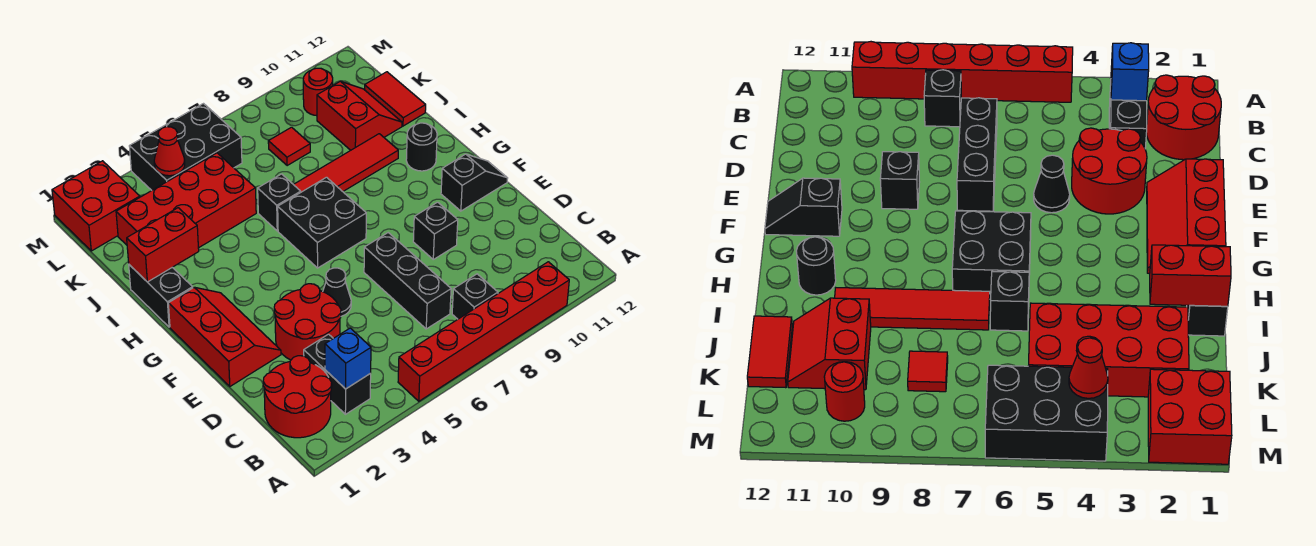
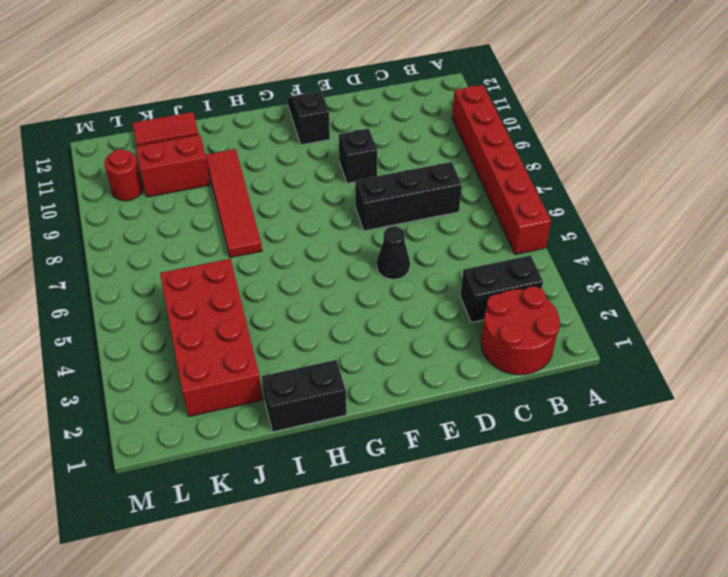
none -> black brick B8 level 1
none -> red round brick D3:E4 level 1
none -> red slope E1:G2 level 1 top 1

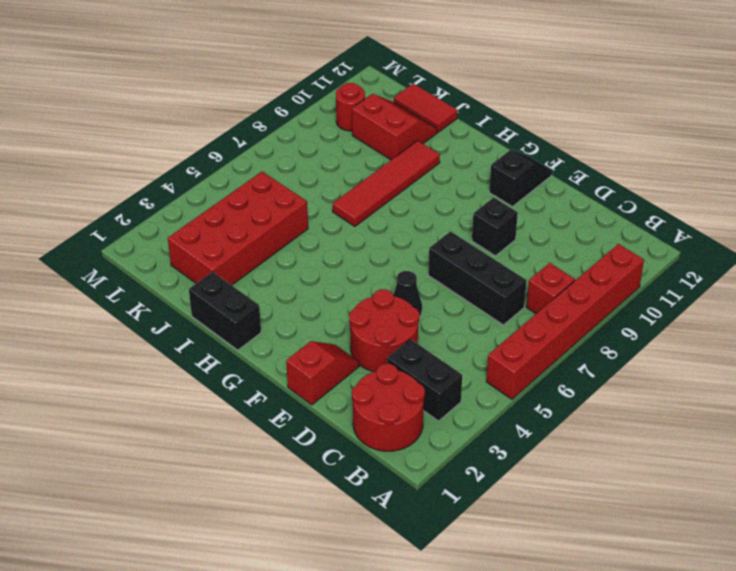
red brick B8 level 1 -> black brick B8 level 1
red slope E1:E2 level 1 top 1 -> red slope E1:G2 level 1 top 1
none -> black brick G6:H7 level 1
none -> black round brick H11 level 1
none -> black brick I6 level 1

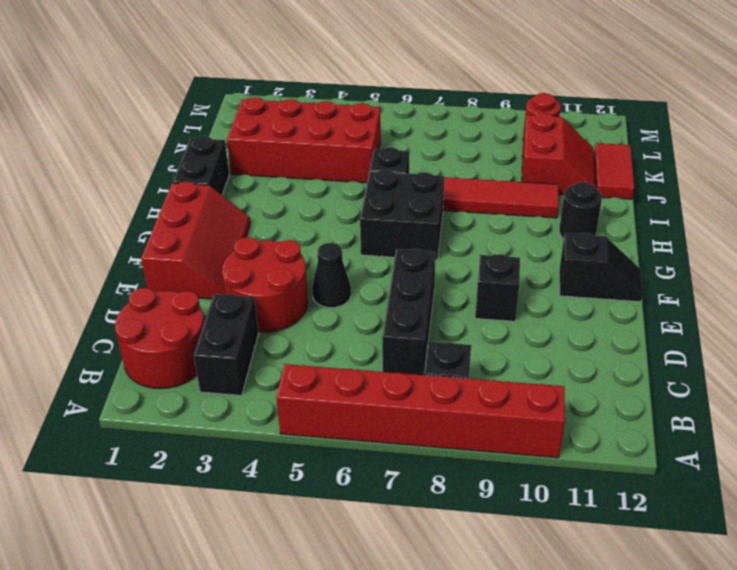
none -> red tile K8 level 1
none -> red brick L1:M2 level 1
none -> black brick L4:M6 level 1

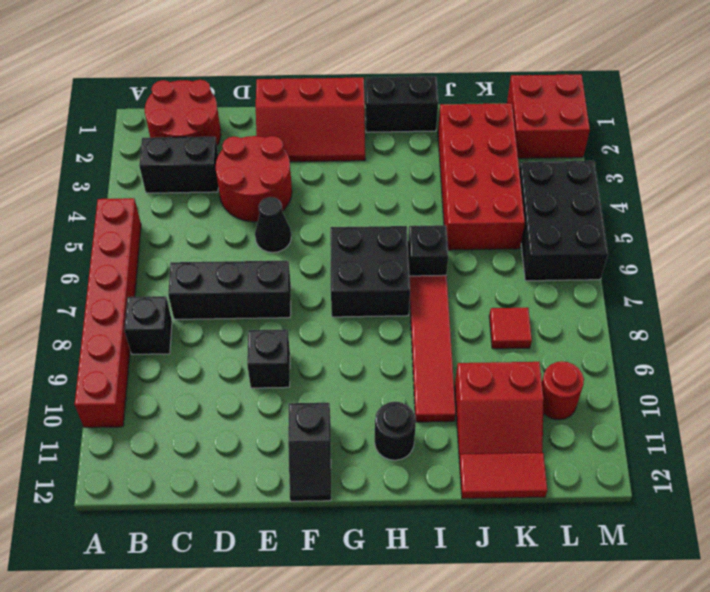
none -> blue brick B3 level 2
none -> red brick I1:I2 level 2
none -> red cone L4 level 2

